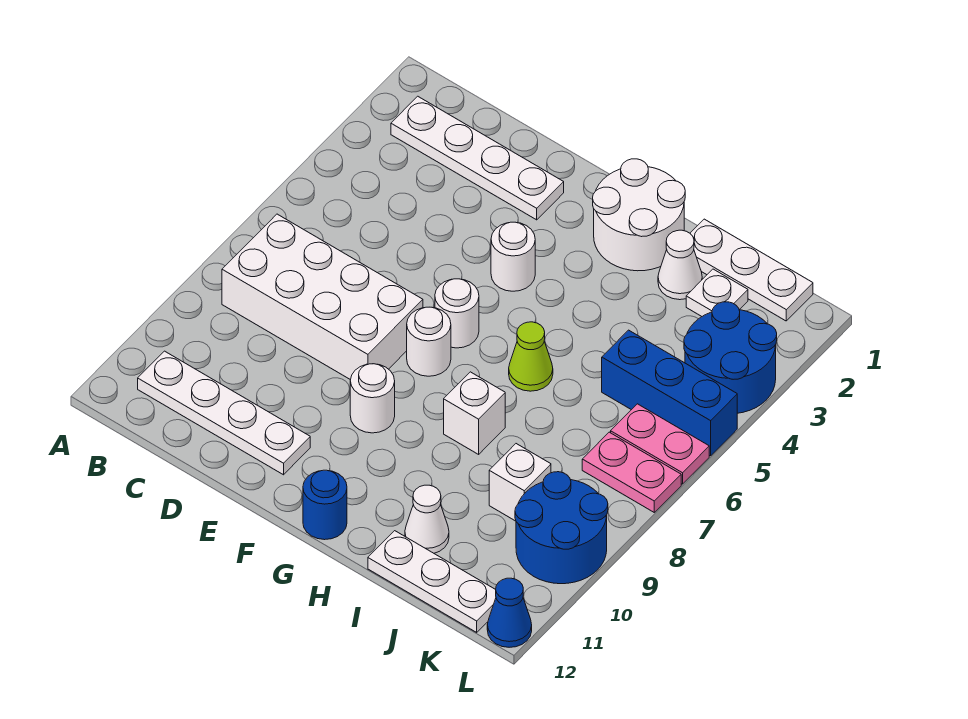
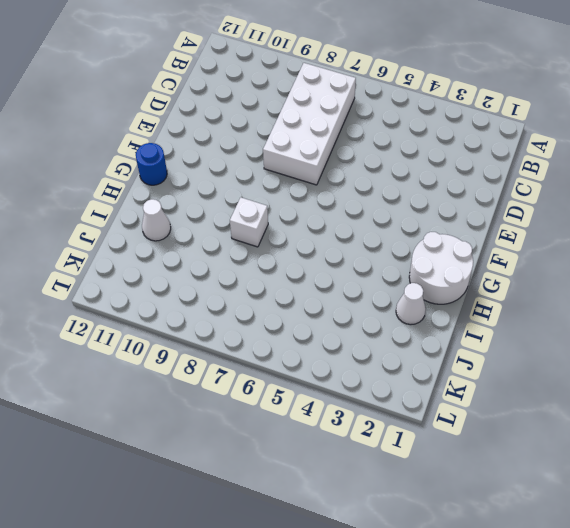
none -> white plate B2:E2 level 1
none -> white plate B11:E11 level 1
none -> white round brick F4 level 1

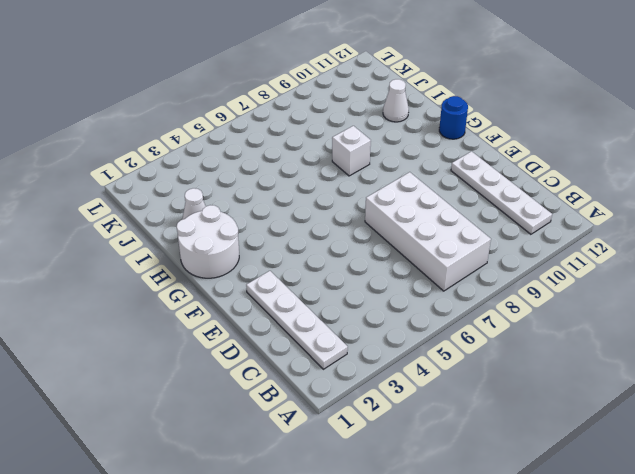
none -> white round brick F4 level 1
none -> white round brick F6 level 1
none -> white round brick F7 level 1

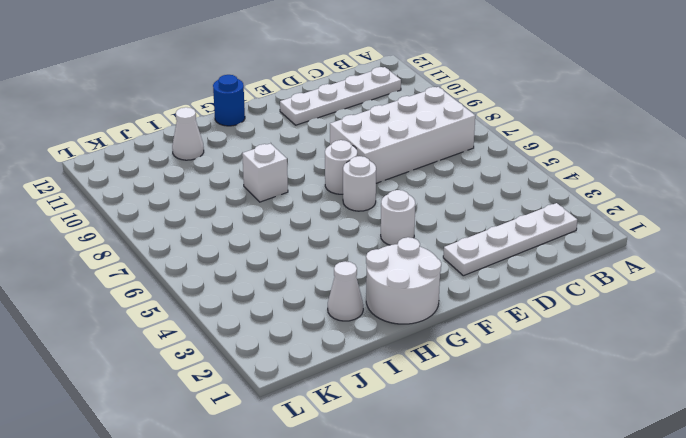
none -> white round brick F9 level 1
none -> lime cone H6 level 1
none -> white plate I1:K1 level 1

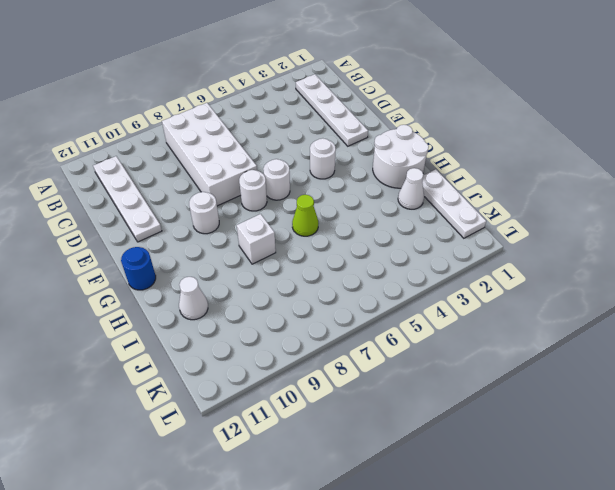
none -> white plate I12:K12 level 1
none -> white plate J2 level 1
none -> blue brick J5:L5 level 1

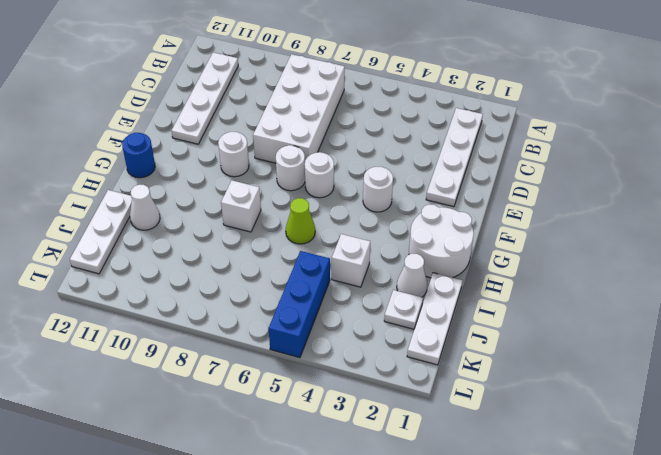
white brick I4 level 1 -> white brick J9 level 1
none -> blue round brick K3:L4 level 1
none -> pink plate K6:L6 level 1
none -> pink plate K7:L7 level 1

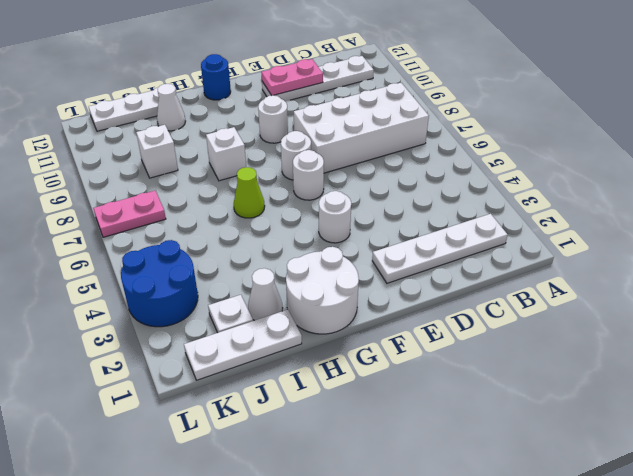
pink plate D11:E11 level 2 -> pink plate K6:L6 level 1
none -> blue brick J5:L5 level 1
none -> blue round brick K9:L10 level 1
none -> blue cone L12 level 1

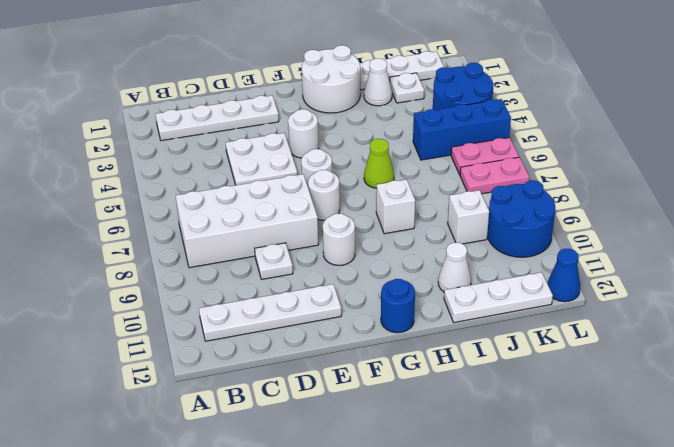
white plate D4:E5 level 1 -> none
white plate D9 level 1 -> none

